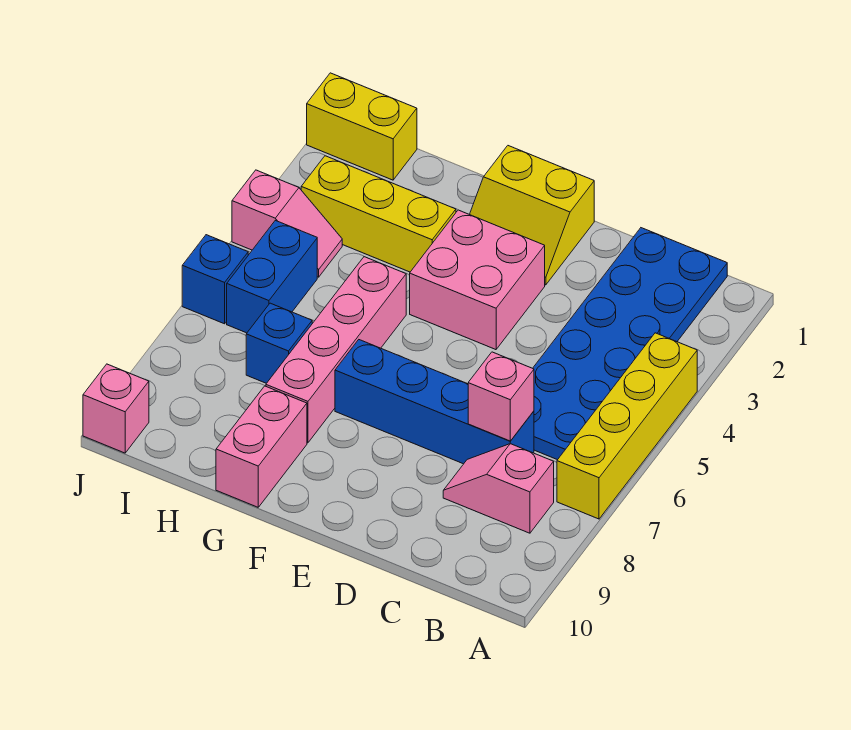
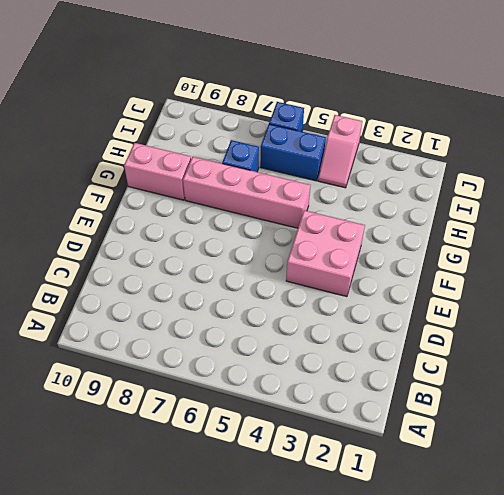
none -> yellow brick A4:A7 level 1
none -> blue plate B1:C6 level 1
none -> pink slope B8:C8 level 1 top B

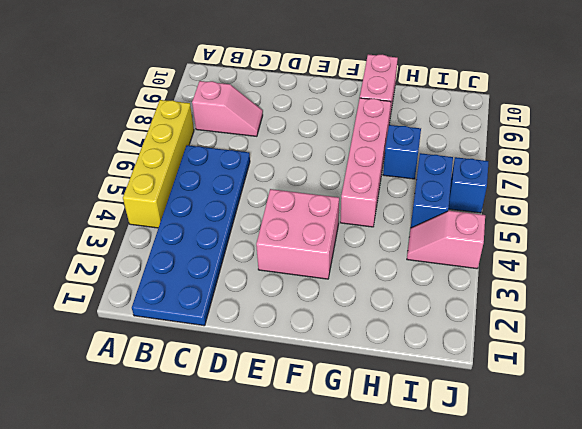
none -> blue brick C7:F7 level 1
none -> yellow slope E1:F2 level 1 top 1
none -> yellow brick G3:I3 level 1

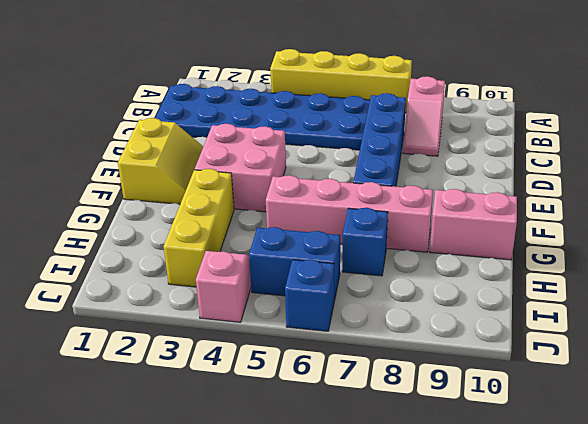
none -> yellow brick I1:J1 level 1
none -> pink brick J10 level 1
none -> pink brick C7 level 2

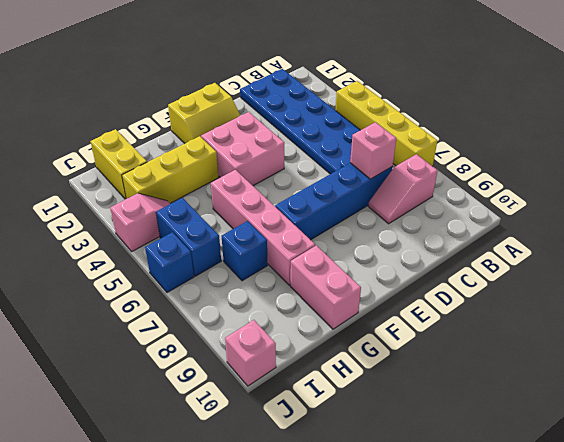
yellow brick I1:I2 level 1 -> yellow brick I1:J1 level 1

